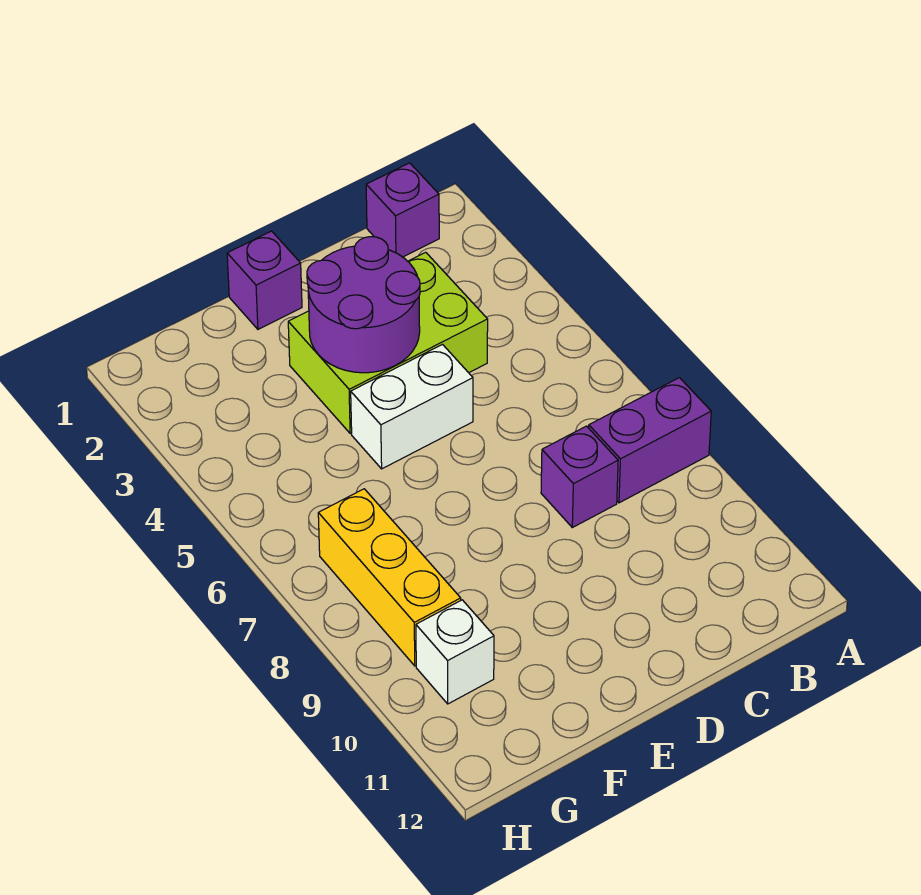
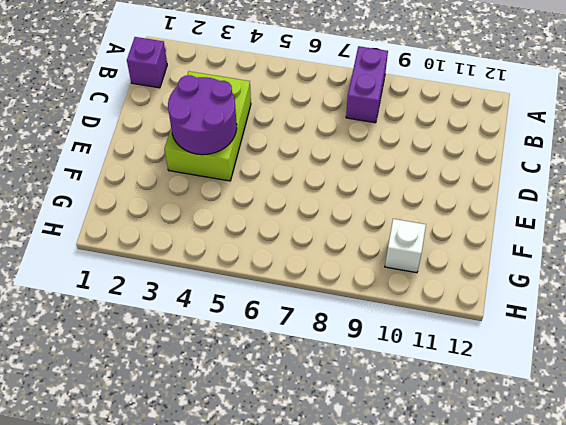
none -> purple brick C8 level 1
none -> white brick D5:E5 level 1

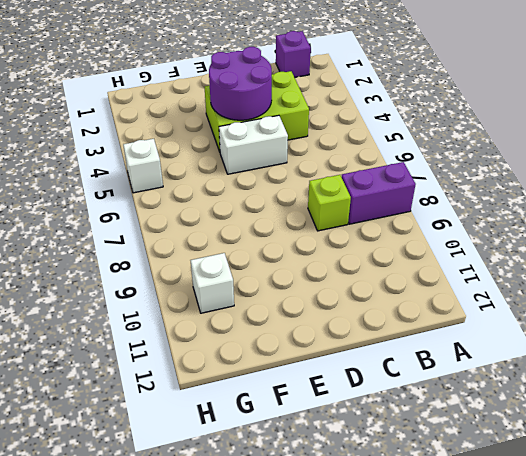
lime brick C8 level 1 -> purple brick C8 level 1
white brick H5 level 1 -> none
none -> purple brick E1 level 1
none -> yellow brick G7:G9 level 1

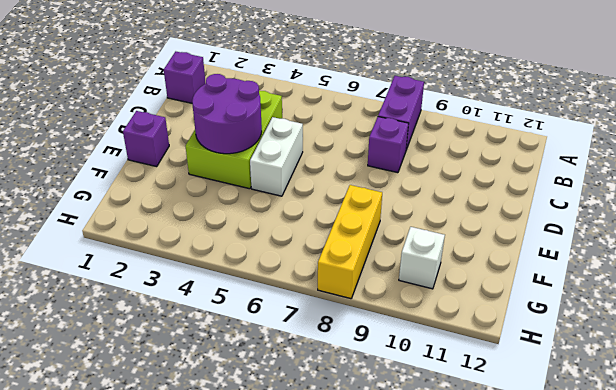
yellow brick F8:H8 level 1 -> yellow brick G7:G9 level 1

